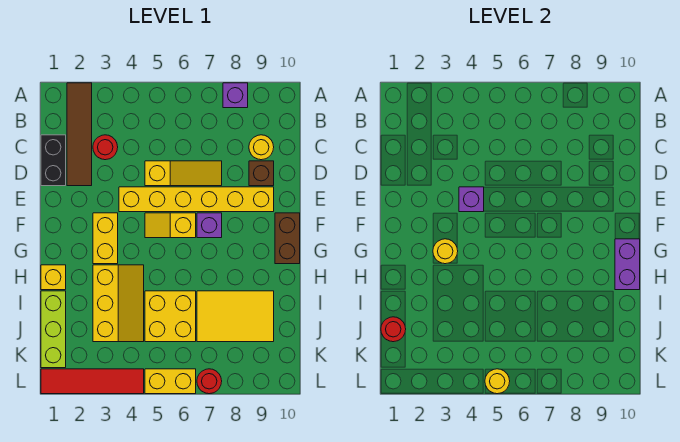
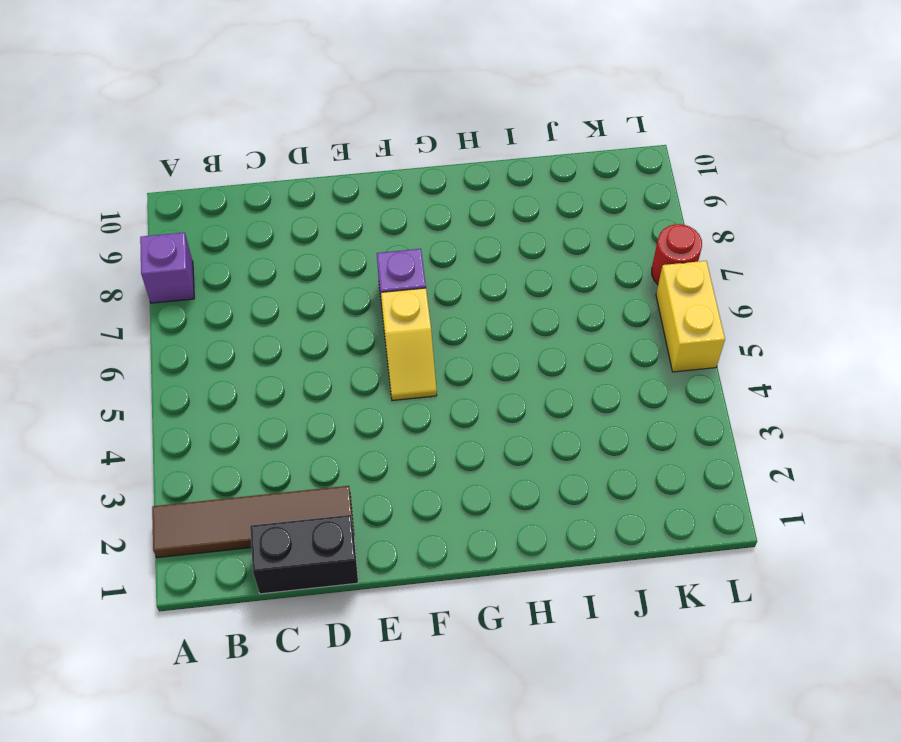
none -> red round brick C3 level 1
none -> yellow round brick C9 level 1
none -> yellow slope D5:D7 level 1 top 5

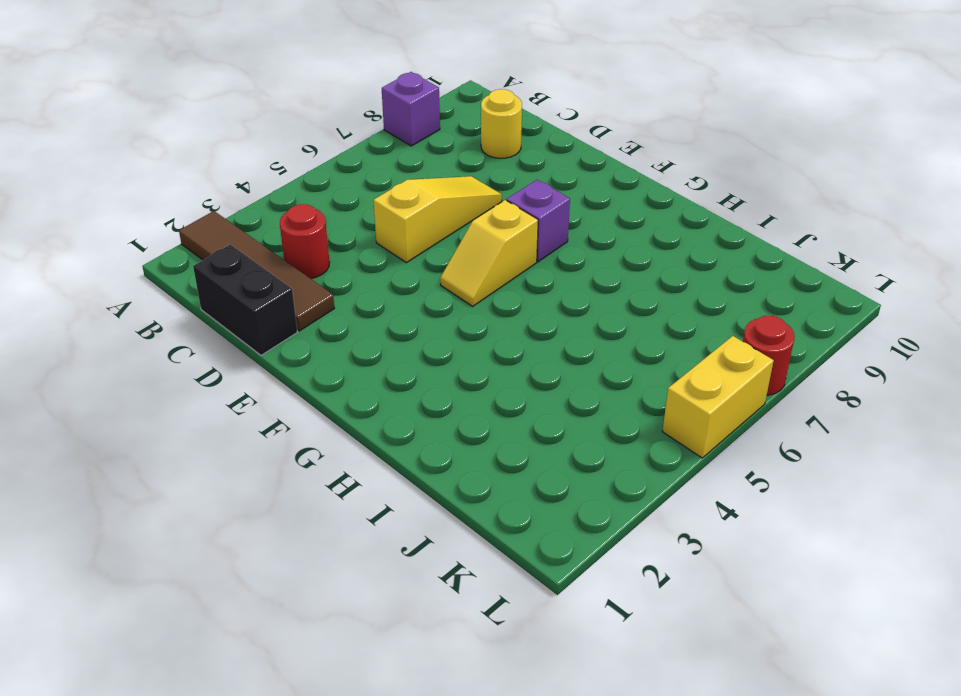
none -> brown brick D9 level 1
none -> yellow brick E4:E9 level 1
none -> yellow brick F3:G3 level 1

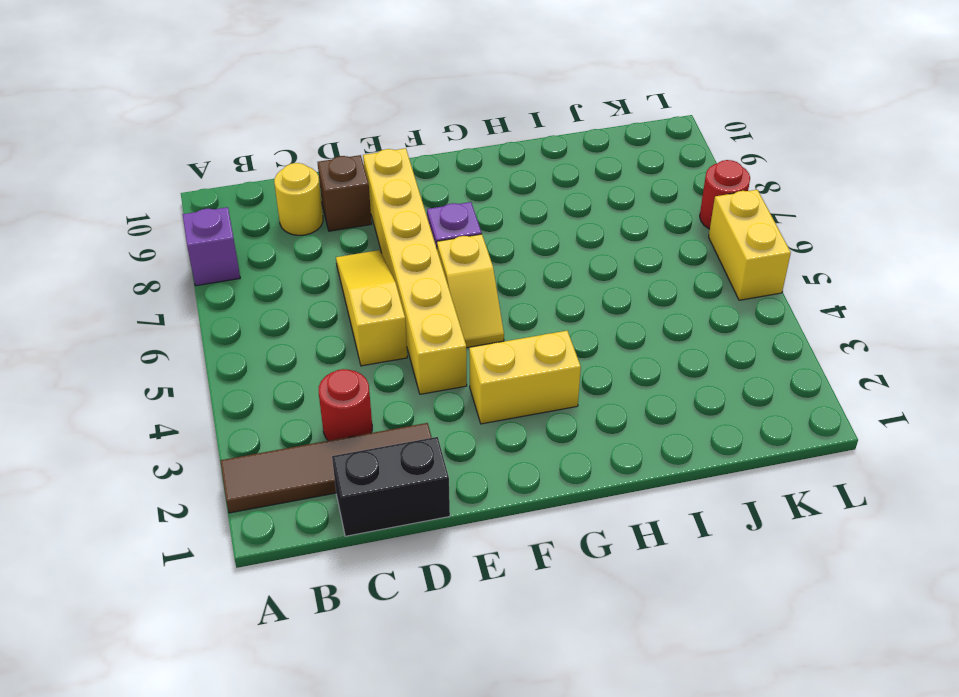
none -> brown brick F10:G10 level 1
none -> yellow brick H1 level 1
none -> yellow slope H3:J4 level 1 top 3

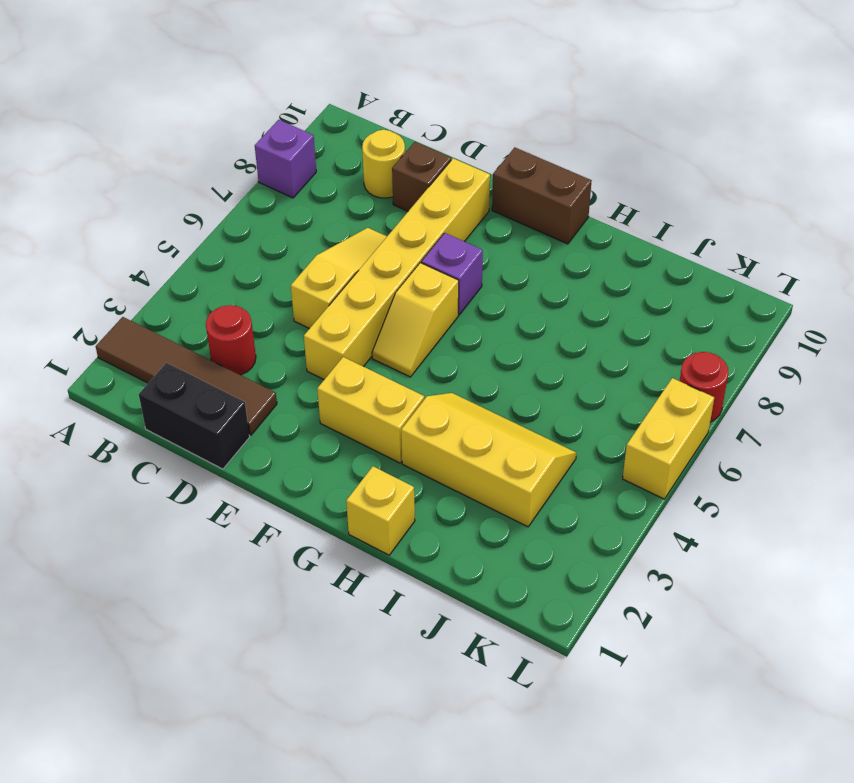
none -> lime brick I1:K1 level 1
none -> yellow brick I5:J6 level 1
none -> yellow tile I7:J9 level 1

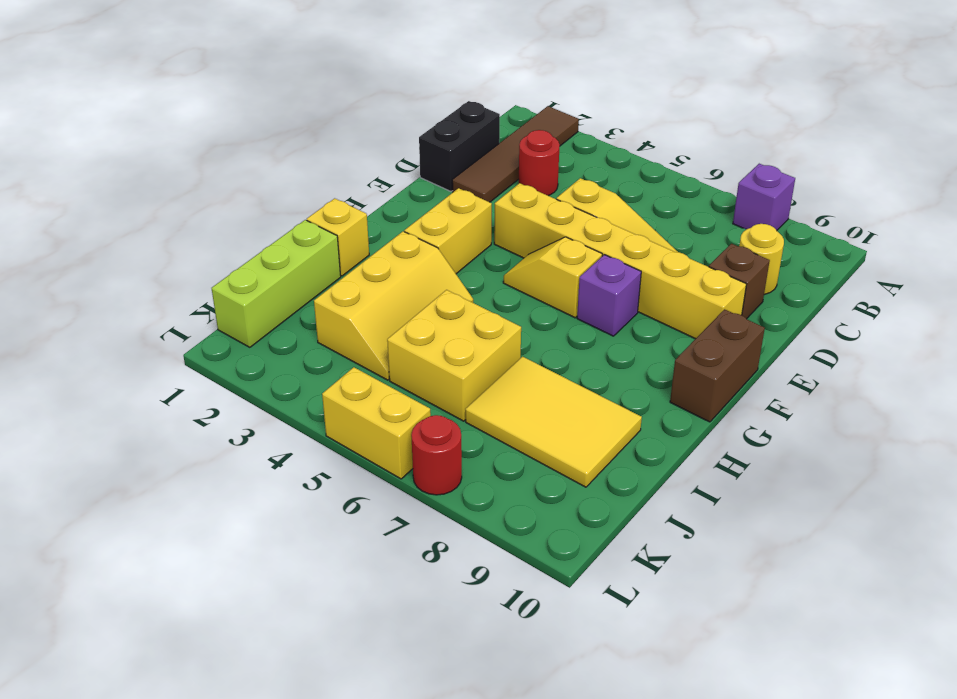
none -> red tile L1:L4 level 1
none -> purple brick E4 level 2
none -> yellow round brick G3 level 2

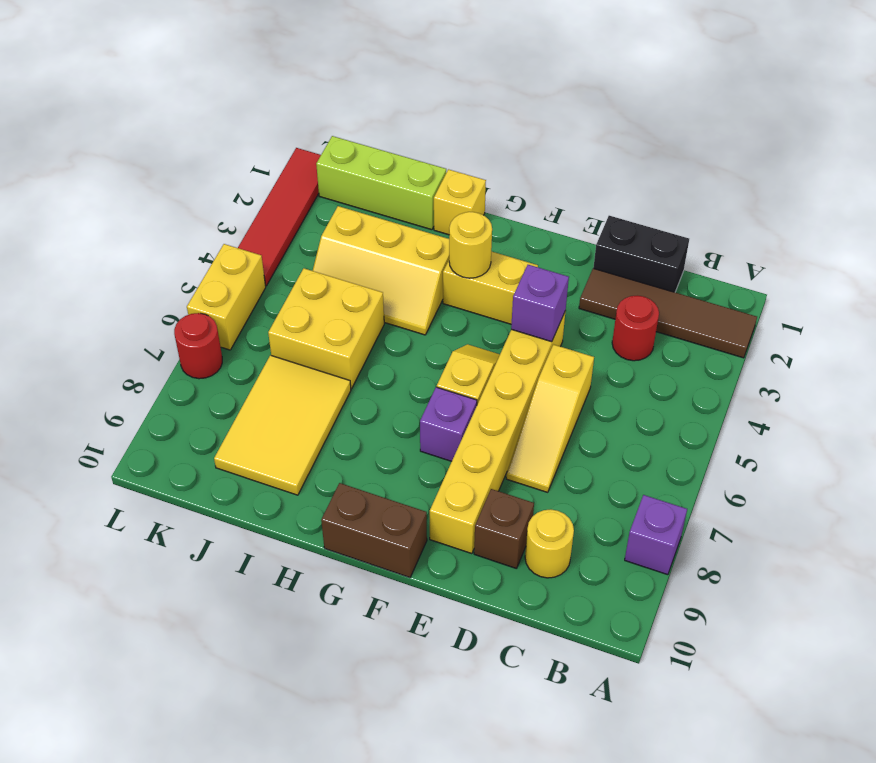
none -> purple brick G10:H10 level 2
none -> red round brick J1 level 2
none -> yellow round brick L5 level 2

